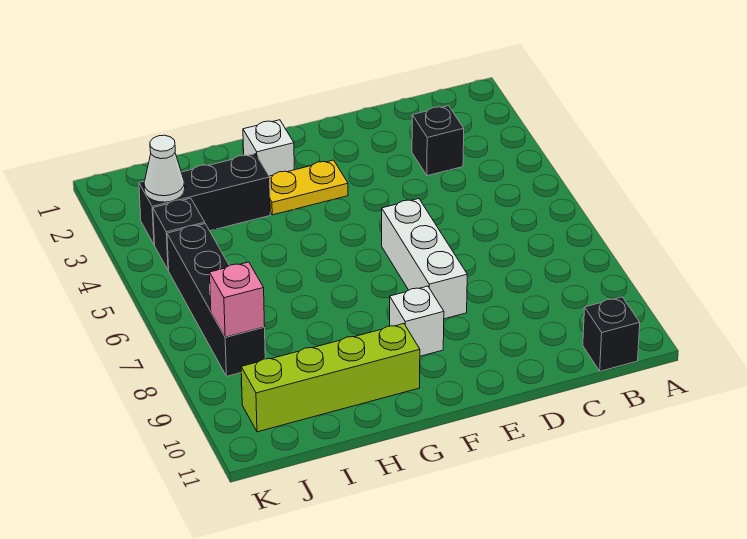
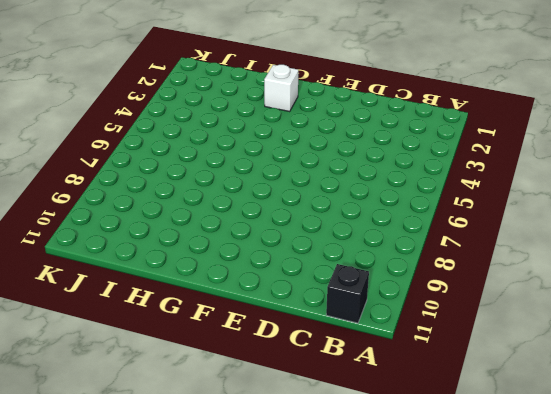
none -> black brick C3 level 1
none -> white brick E6:E8 level 1
none -> yellow plate F3:G3 level 1

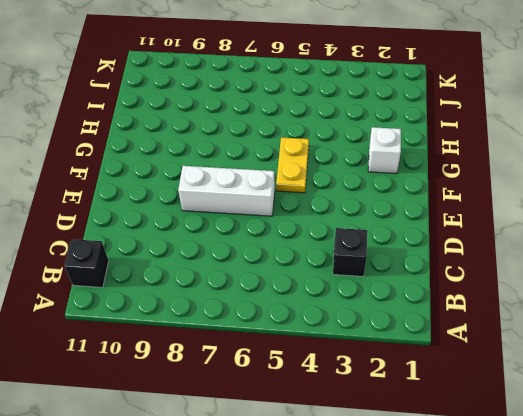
yellow plate F5:G5 level 1 -> yellow plate F3:G3 level 1
none -> white brick F9 level 1
none -> lime brick G10:J10 level 1
none -> black brick H3:J3 level 1

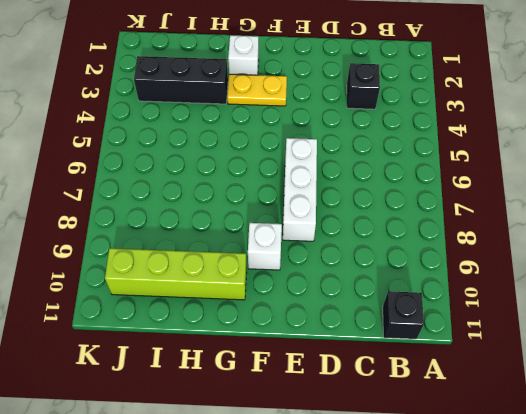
none -> black brick J4 level 1
none -> black brick J5:J8 level 1
none -> white cone J3 level 2

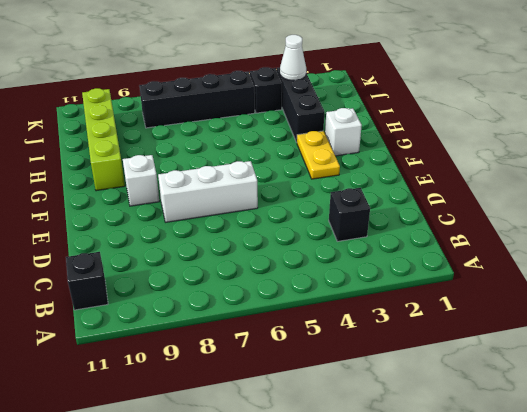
none -> pink brick J8 level 2

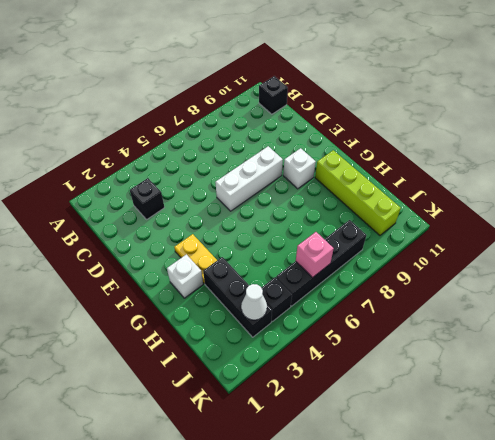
pink brick J6 level 2 -> pink brick J8 level 2

